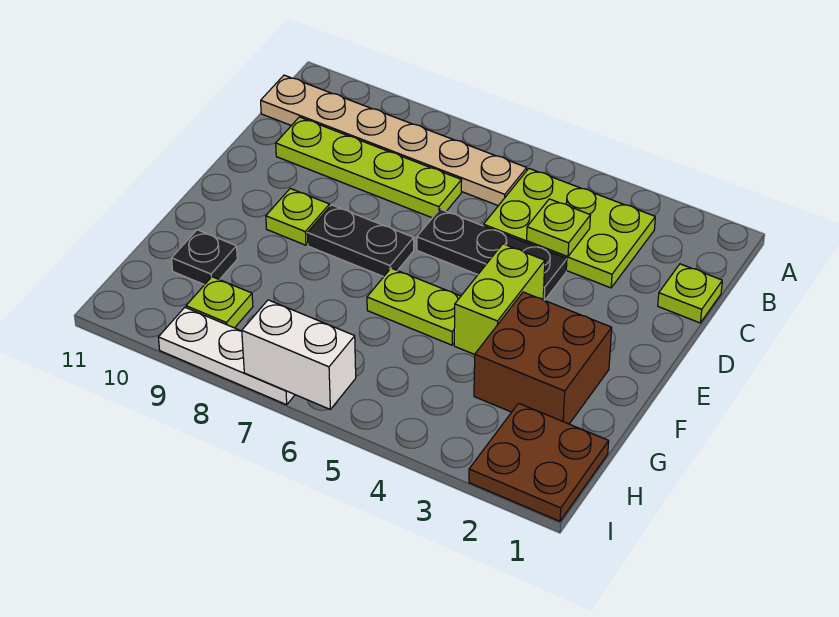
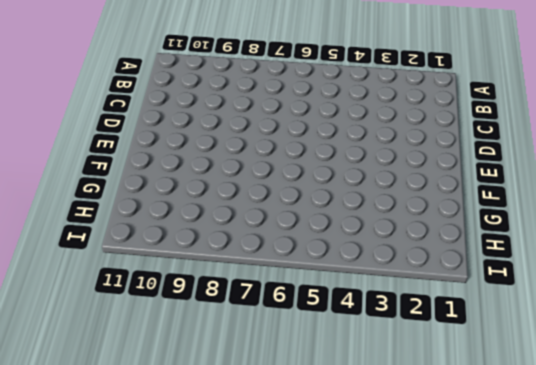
none -> lime plate B3:C5 level 1
none -> tan plate B6:B11 level 1
none -> lime plate C1 level 1

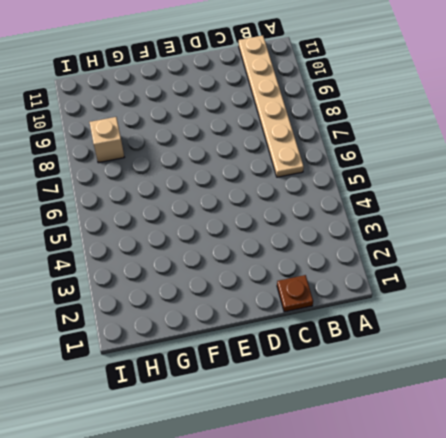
brown plate C1 level 1 -> lime plate C1 level 1
tan brick H8 level 1 -> none
none -> lime plate B3:C5 level 1
none -> lime plate C7:C10 level 1
none -> black plate D4:D6 level 1

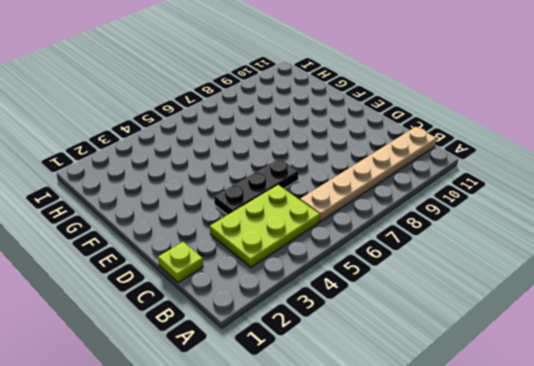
none -> lime plate C7:C10 level 1
none -> lime brick E4:F4 level 1
none -> black plate E7:E8 level 1

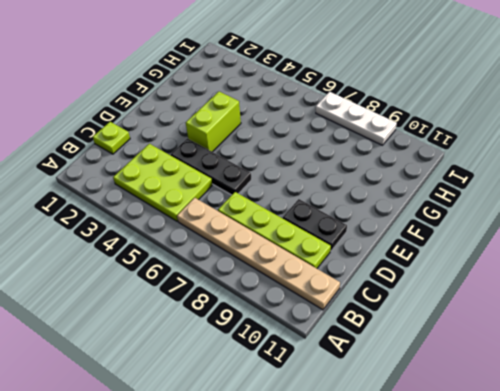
black plate D9:D10 level 1 -> black plate E7:E8 level 1
none -> lime plate E9 level 1
none -> brown brick F2:G3 level 1
none -> lime plate F5:F6 level 1

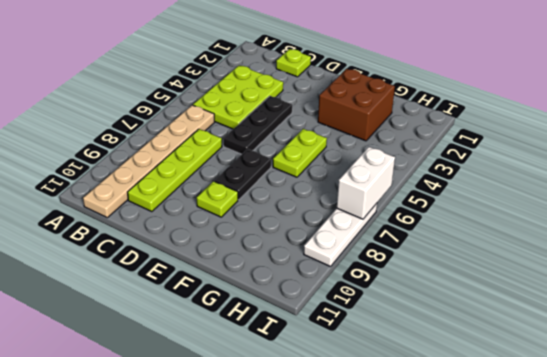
none -> lime brick E4:F4 level 1
none -> black plate G10 level 1
none -> brown plate H1:I2 level 1

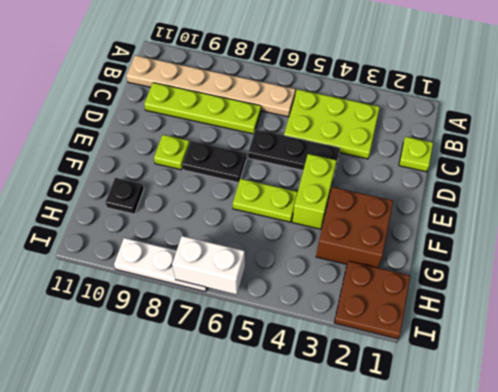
none -> lime plate H9 level 1
none -> lime plate C4 level 2

